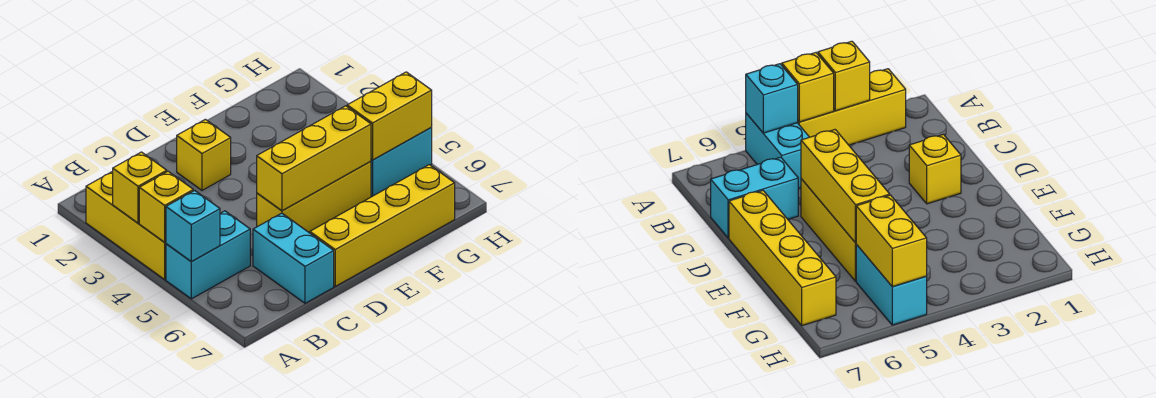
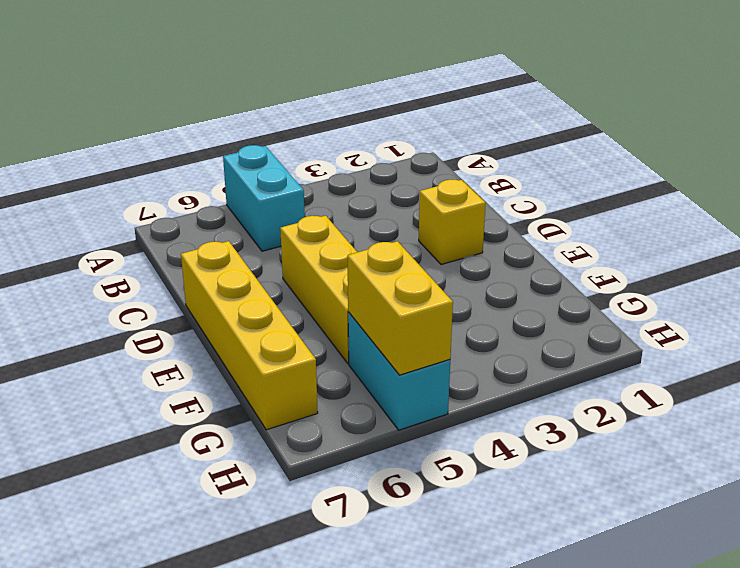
none -> yellow brick A2:A4 level 1
none -> cyan brick C6:C7 level 1
none -> yellow brick A3 level 2

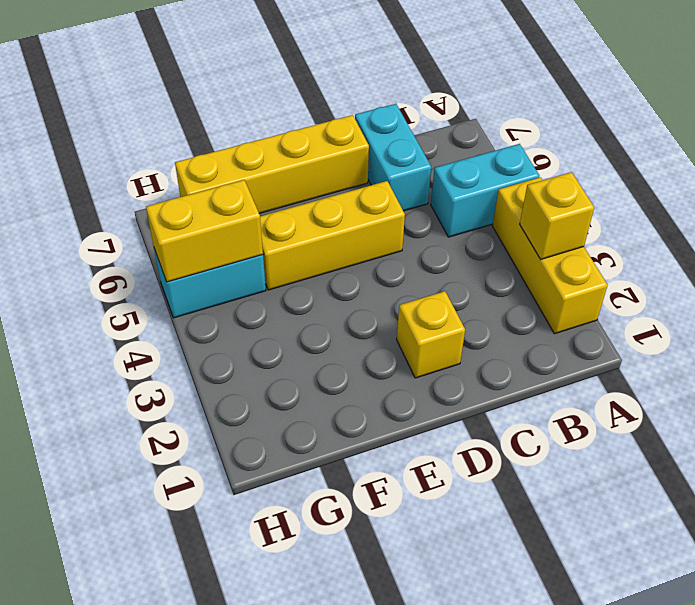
none -> yellow brick A4 level 2
none -> cyan brick A5 level 2
none -> yellow brick D5:F5 level 2

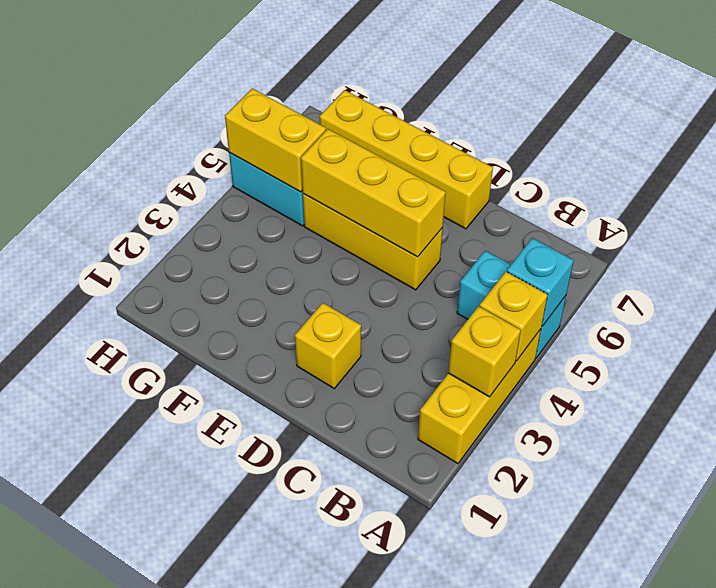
none -> cyan brick C6:C7 level 1

